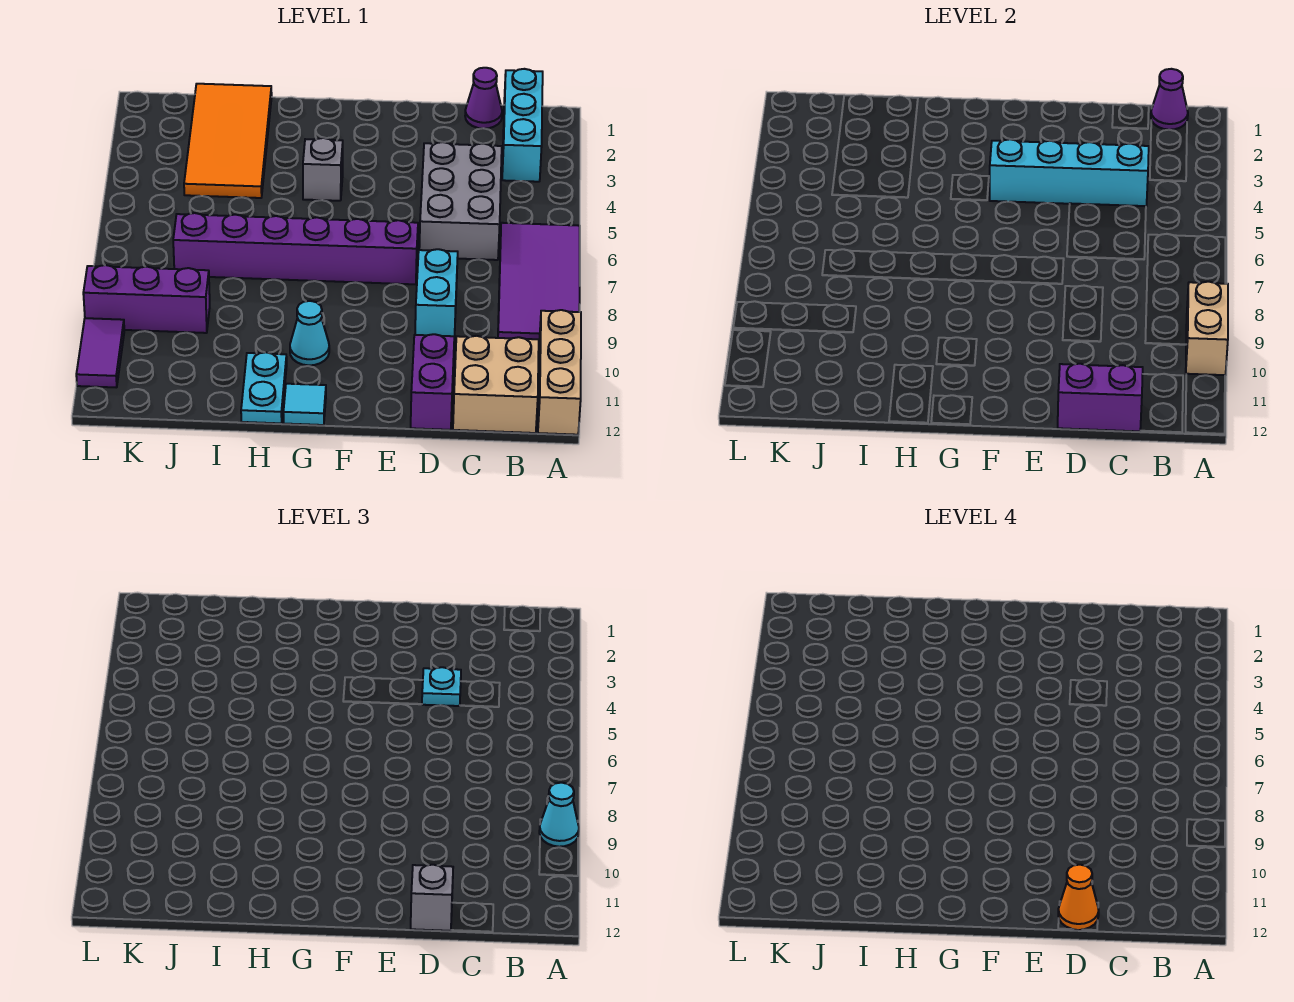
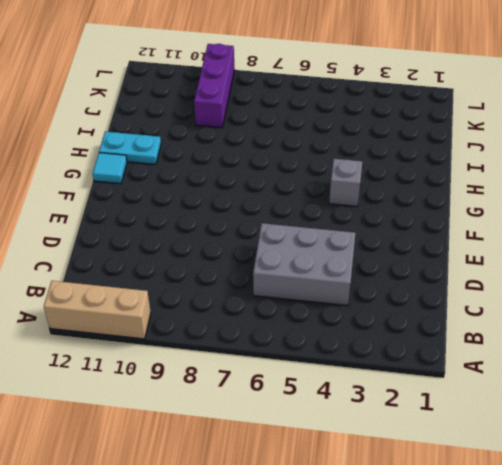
none -> purple tile A6:B9 level 1
none -> cyan brick B1:B3 level 1
none -> tan brick B11:C12 level 1

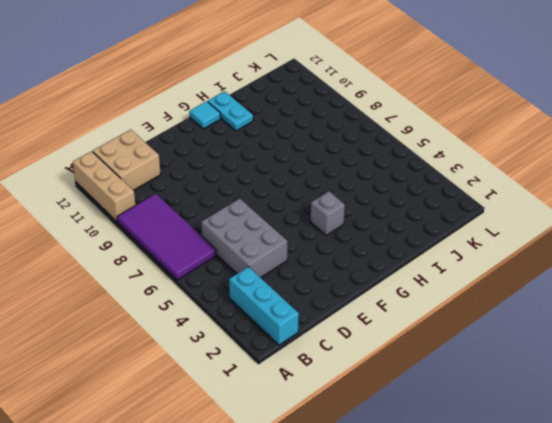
none -> purple cone C1 level 1
none -> cyan brick D8:D9 level 1
none -> purple brick D11:D12 level 1

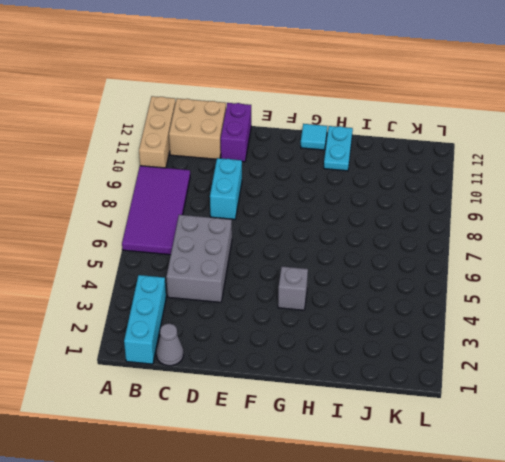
grey cone C1 level 1 -> purple cone C1 level 1
none -> purple brick E7:J7 level 1
none -> cyan cone G10 level 1
none -> orange tile I1:J4 level 1

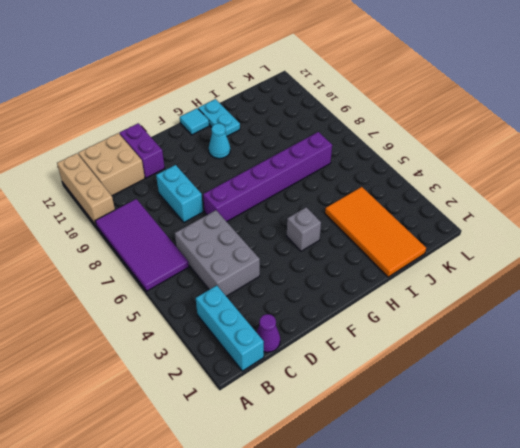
none -> purple brick J9:L9 level 1
none -> purple tile L10:L11 level 1
none -> tan brick A9:A10 level 2

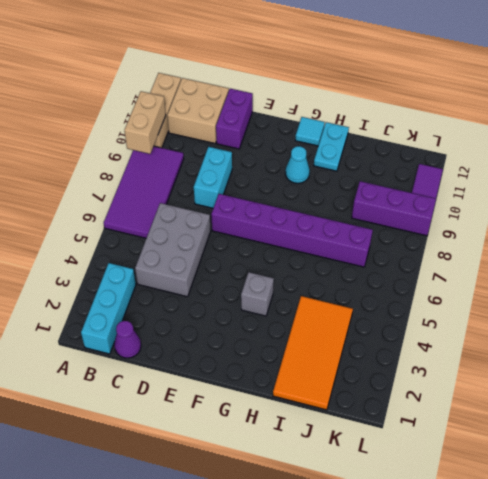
none -> purple cone B1 level 2
none -> cyan brick C4:F4 level 2
none -> purple brick C12:D12 level 2

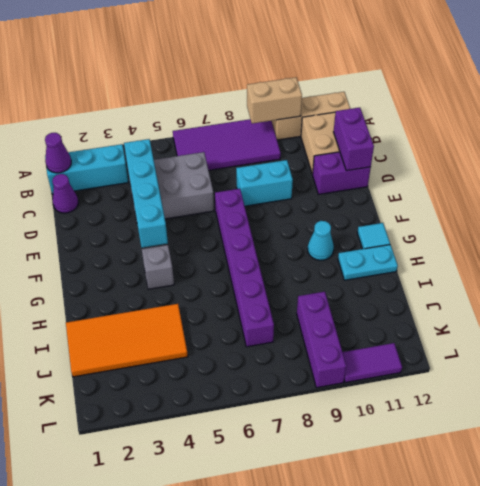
none -> cyan cone A9 level 3
none -> cyan plate D4 level 3
none -> grey brick D12 level 3

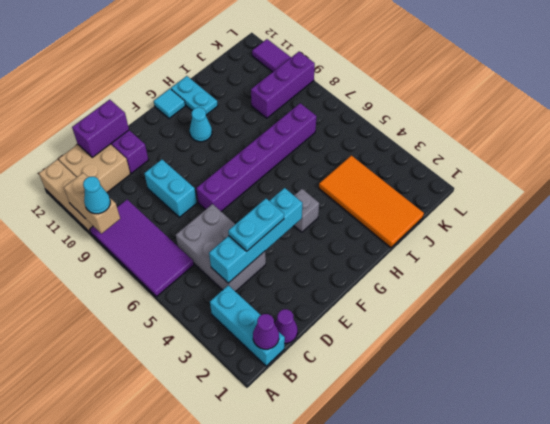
cyan plate D4:E4 level 3 -> cyan plate D4 level 3
none -> grey brick D12 level 3
none -> orange cone D12 level 4

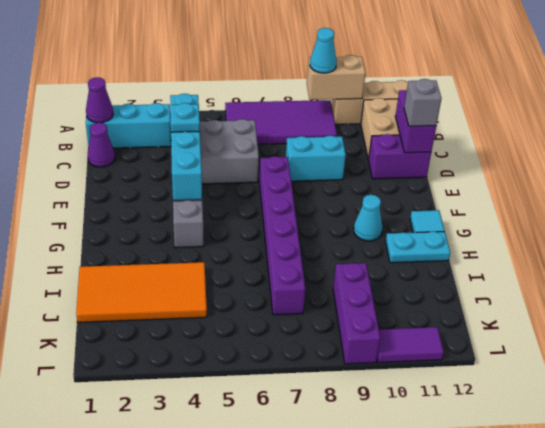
none -> orange cone D12 level 4

